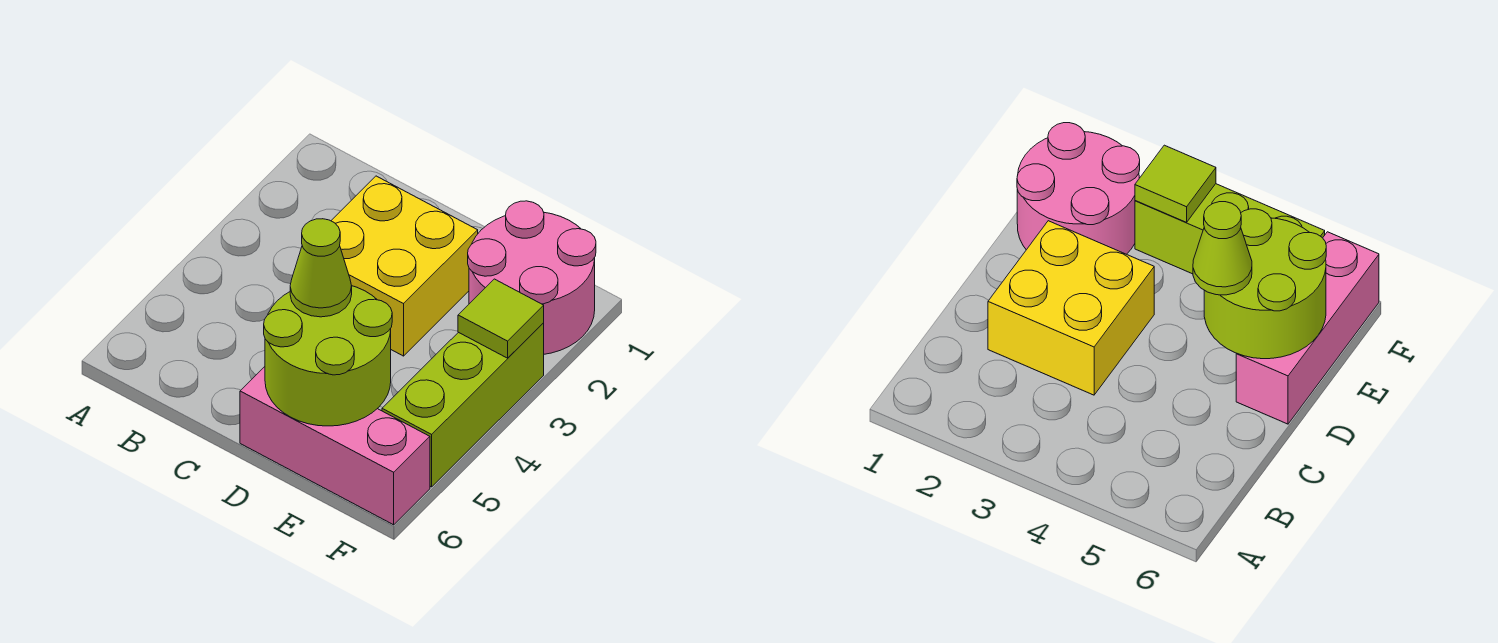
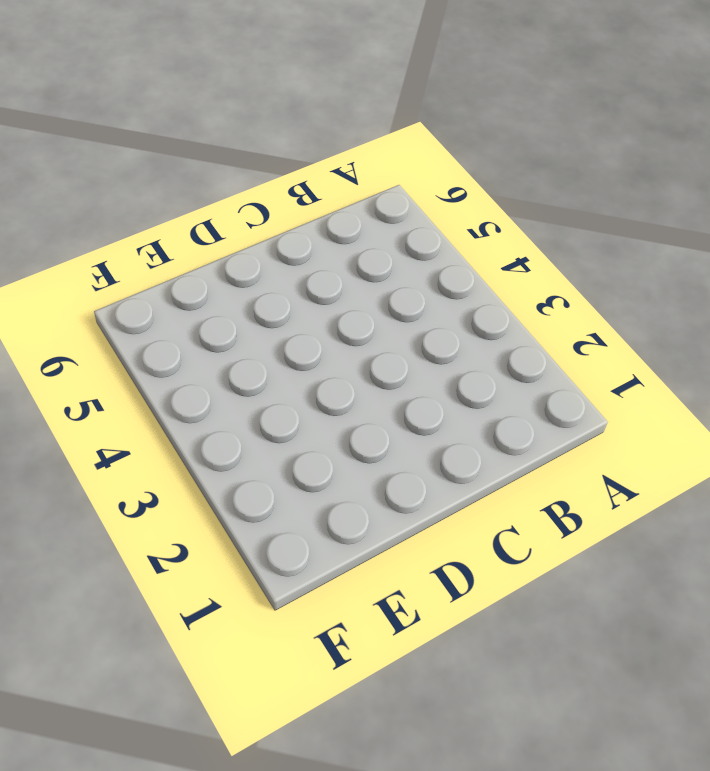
none -> yellow brick C2:D3 level 1
none -> pink brick D6:F6 level 1

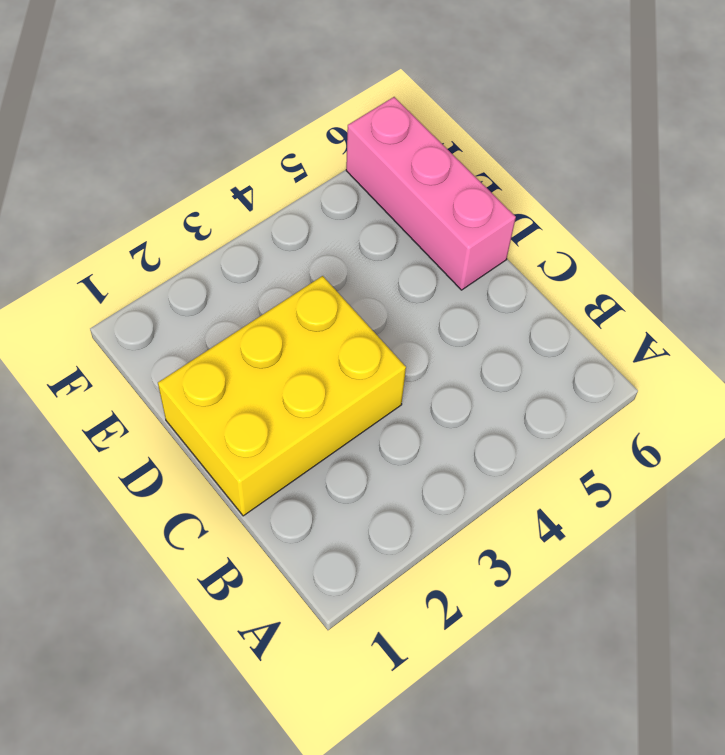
yellow brick C1:D3 level 1 -> yellow brick C2:D3 level 1
none -> pink round brick E1:F2 level 1
none -> lime brick F3:F5 level 1

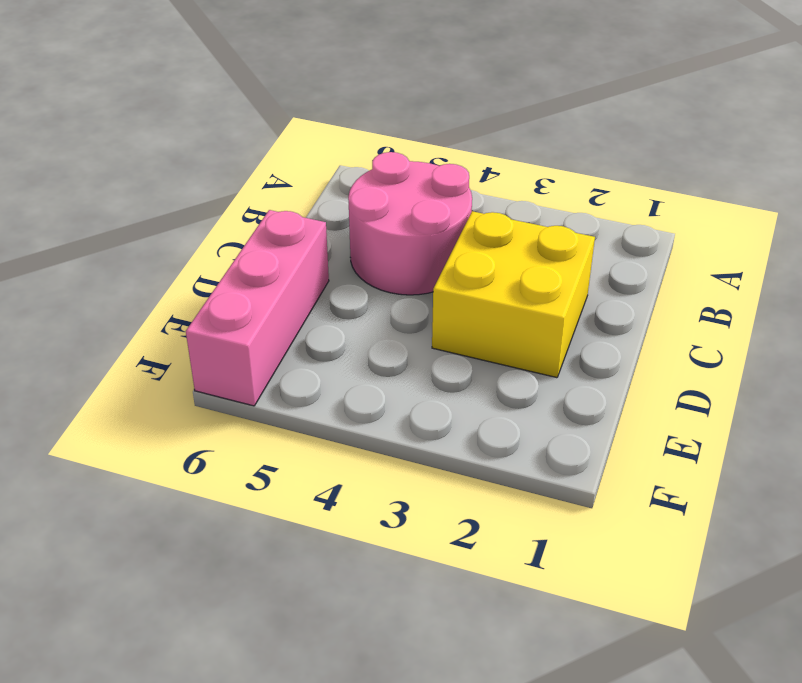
pink round brick B4:C5 level 1 -> pink round brick E1:F2 level 1
none -> lime brick F3:F5 level 1
none -> lime round brick D5:E6 level 2

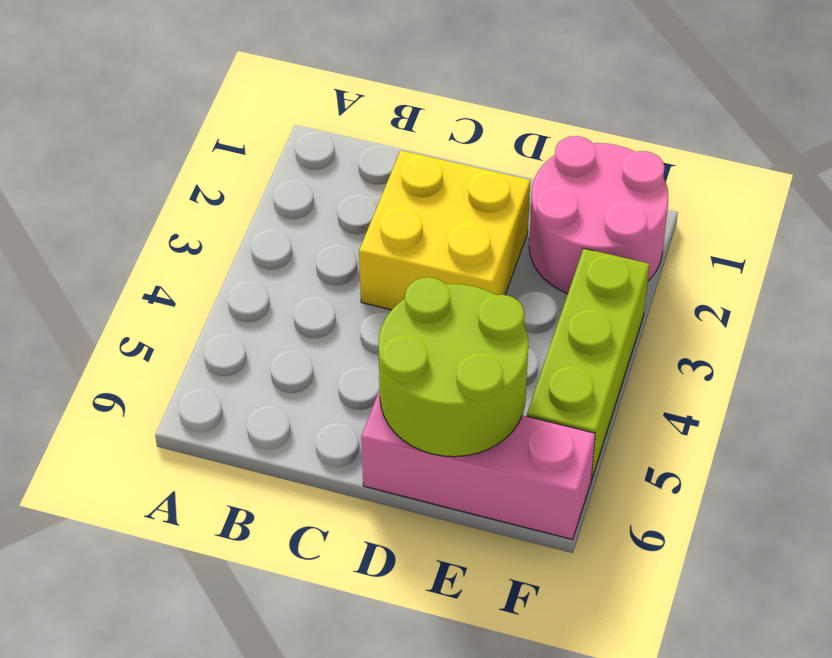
none -> lime tile F3 level 2
none -> lime cone D5 level 3

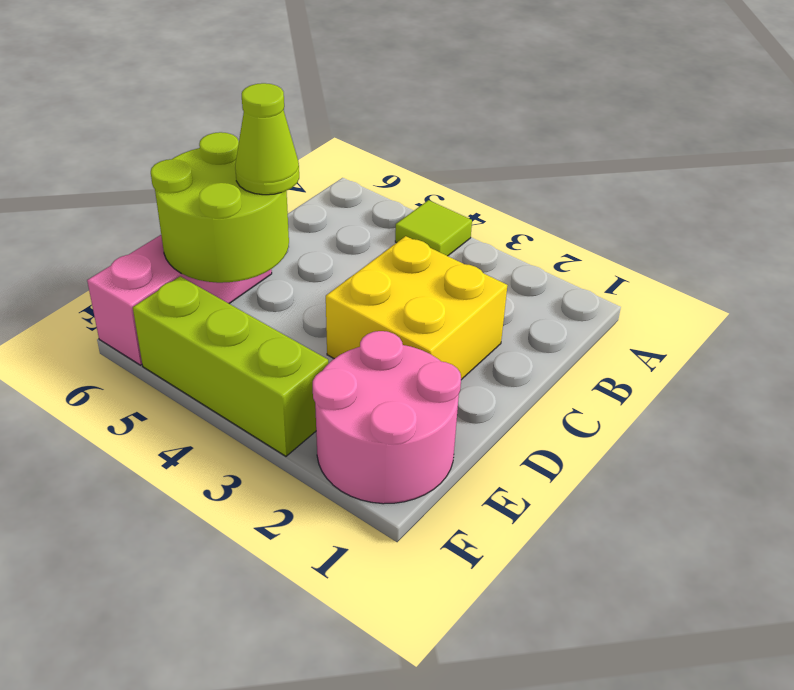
lime tile A4 level 1 -> lime tile F3 level 2

